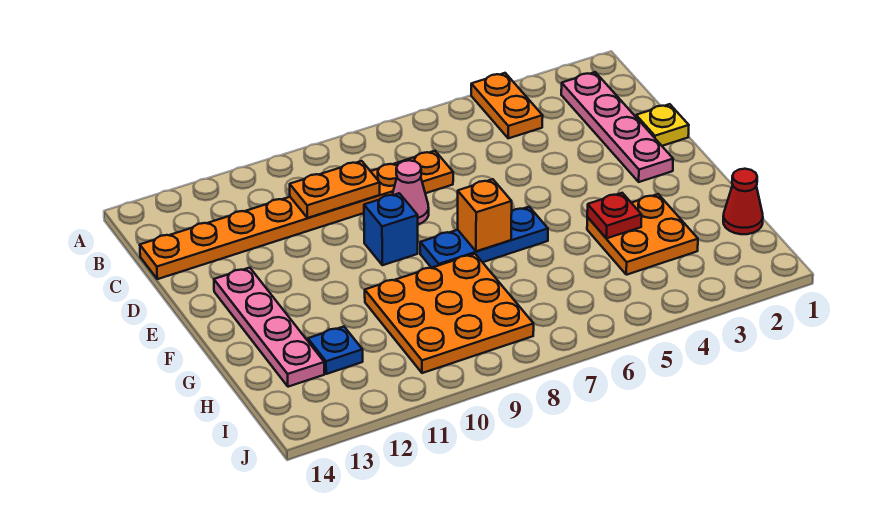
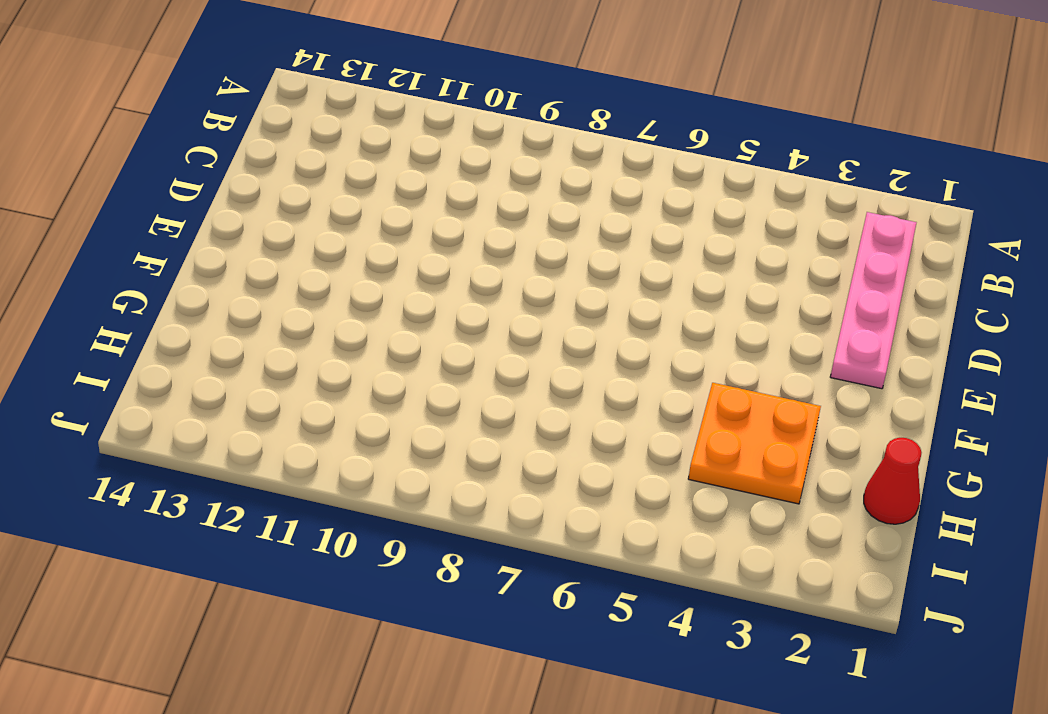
none -> orange plate A4:B4 level 1
none -> orange plate C7:C14 level 1
none -> yellow plate D1 level 1

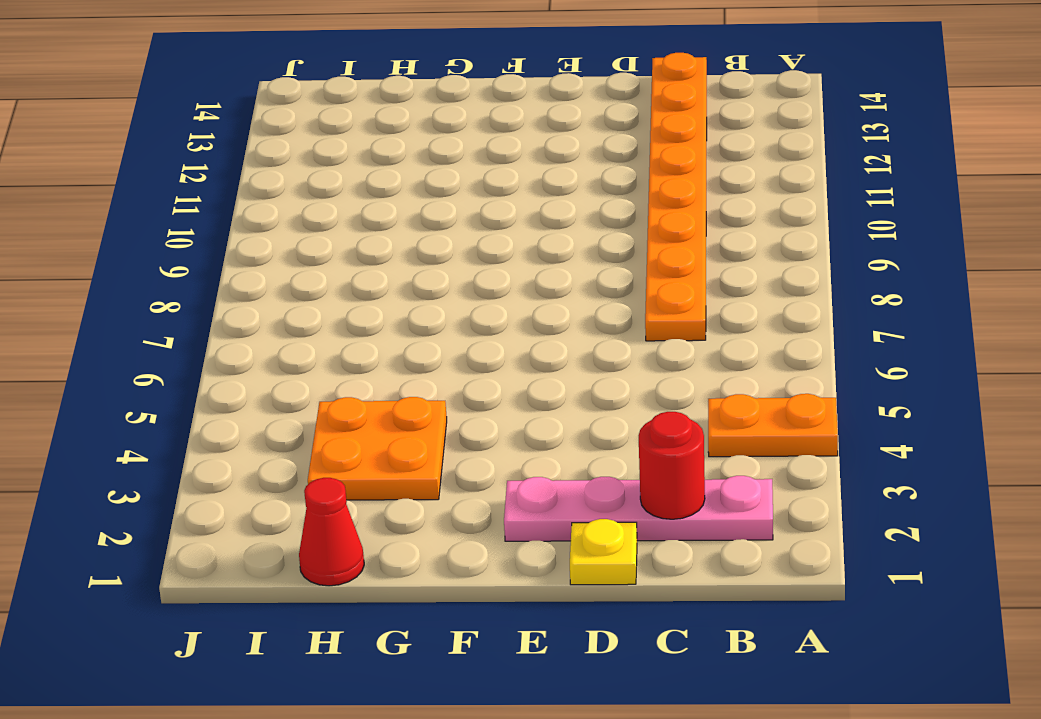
red round brick C2 level 2 -> none
none -> pink cone D8 level 1
none -> blue brick E9 level 1
none -> pink plate E13:H13 level 1

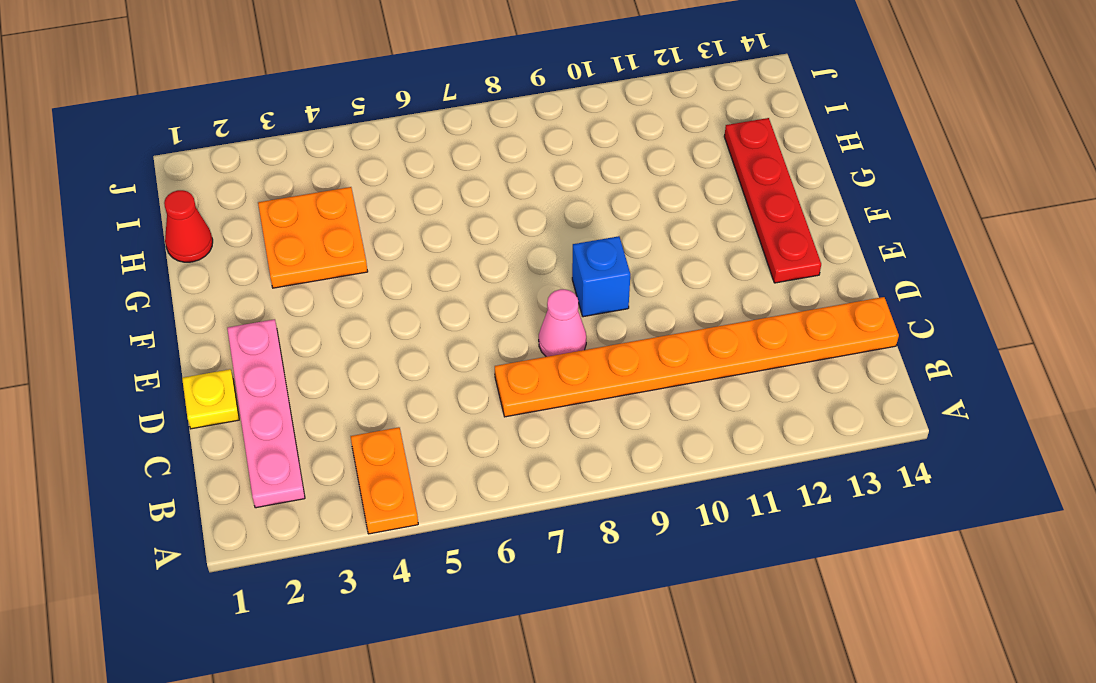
red plate E13:H13 level 1 -> pink plate E13:H13 level 1
none -> blue plate F6:F8 level 1
none -> orange plate G8:I10 level 1
none -> blue plate H12 level 1

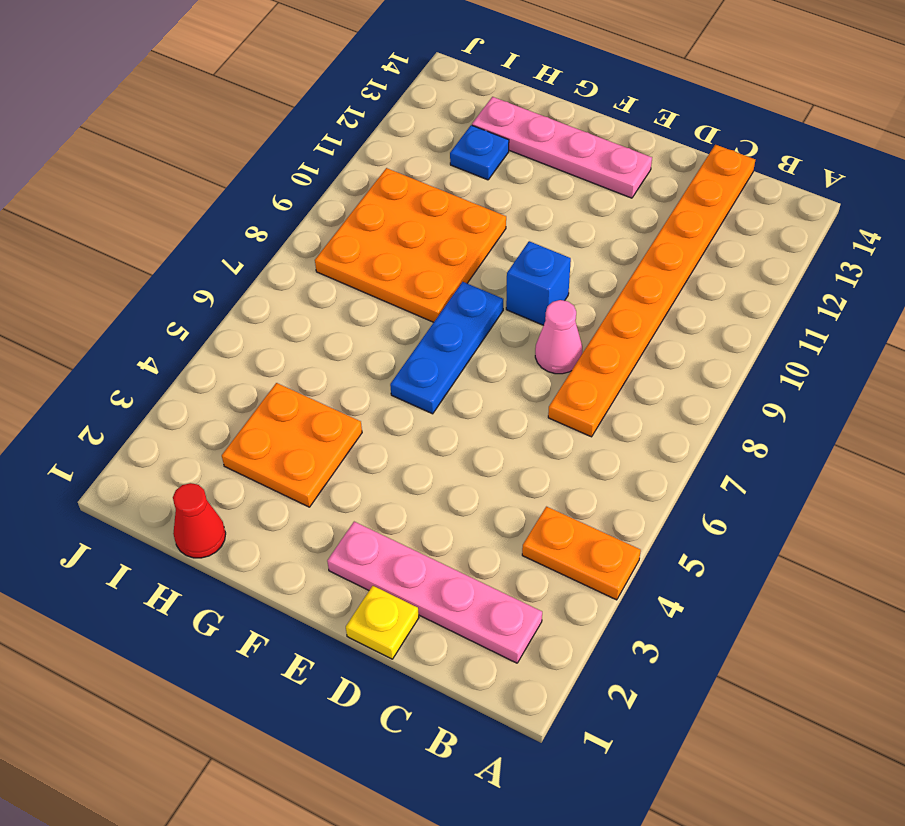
none -> orange plate C9:C10 level 2
none -> orange brick F7 level 2
none -> red plate G4 level 2

